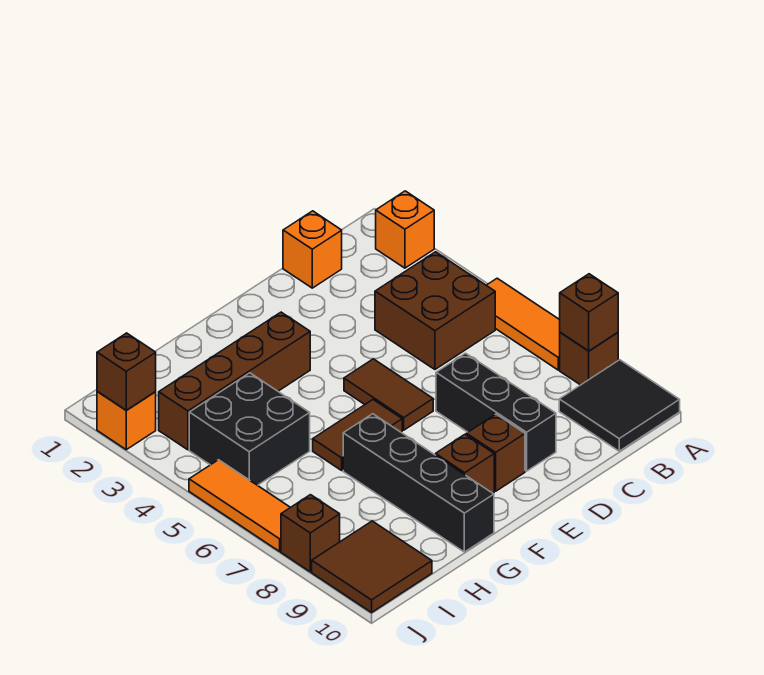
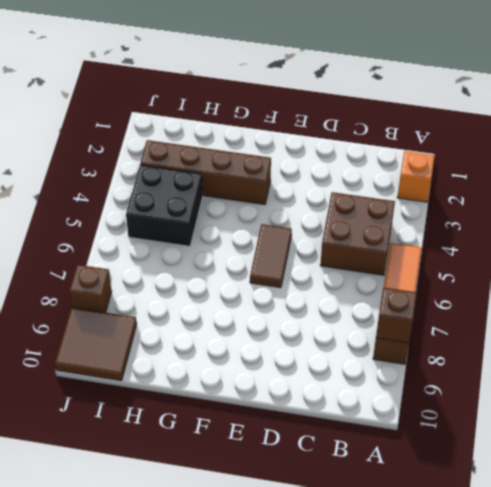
none -> black tile A9:B10 level 1
none -> orange brick C1 level 1
none -> black brick D7:D9 level 1

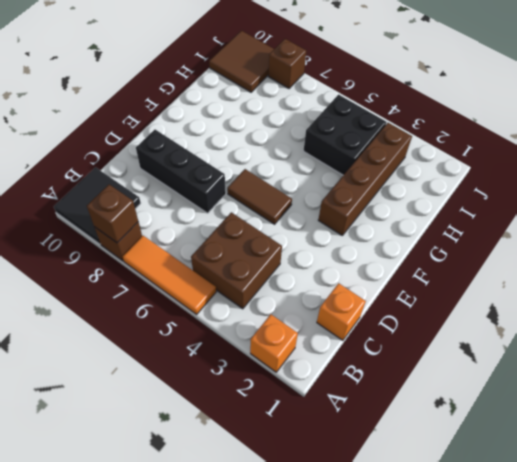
none -> brown brick E9 level 1
none -> brown tile F6:G6 level 1
none -> brown brick F9 level 1

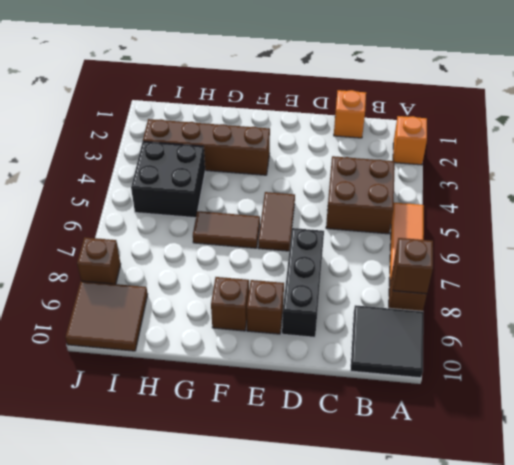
none -> black brick G7:G10 level 1
none -> orange brick J2 level 1
none -> orange tile J5:J7 level 1

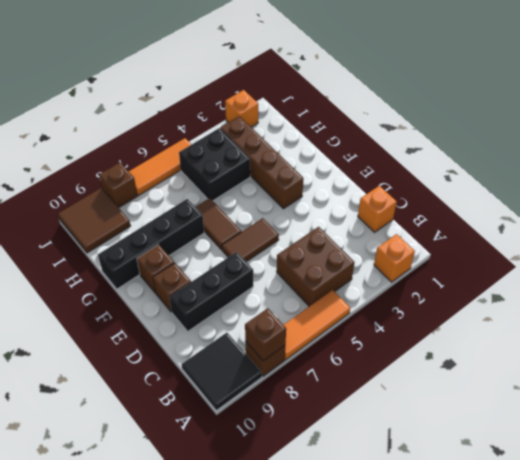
none -> brown brick J2 level 2

